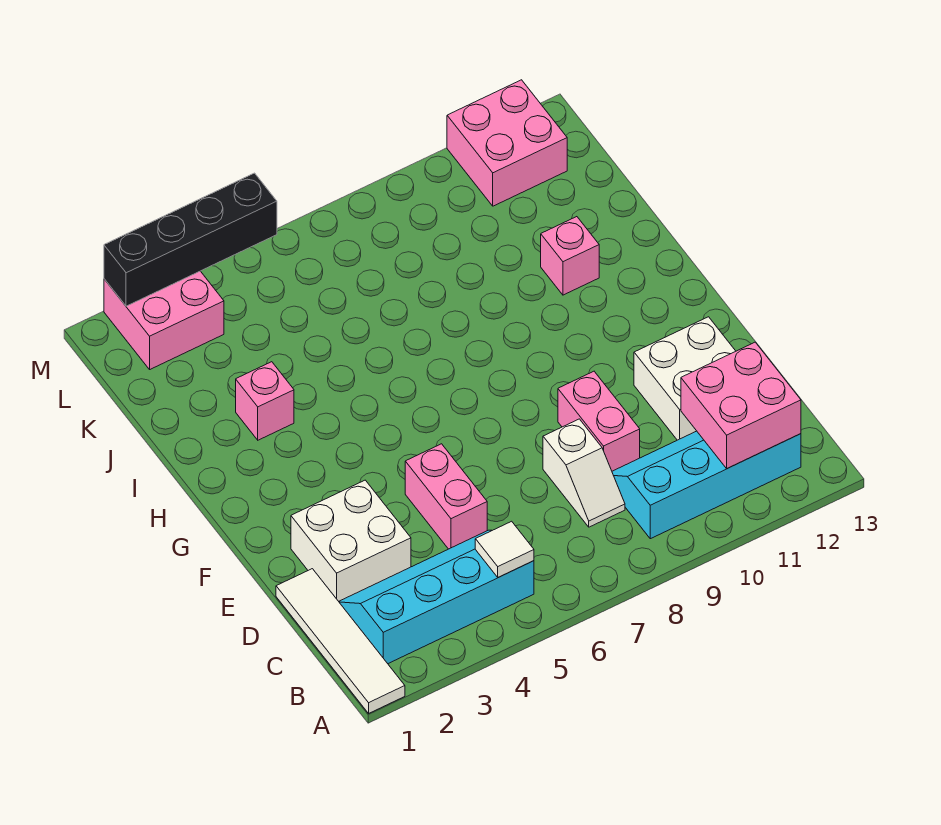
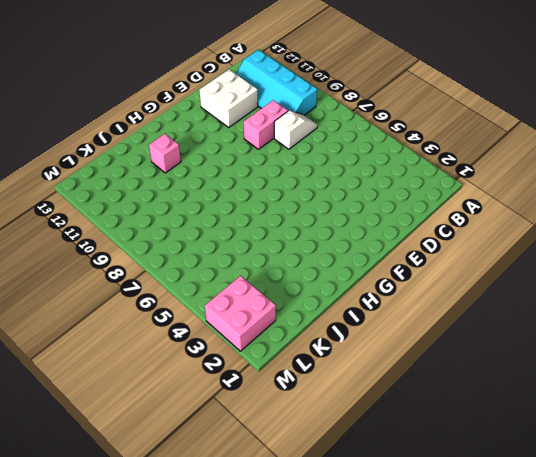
none -> white tile A1:D1 level 1
none -> cyan slope B2:C5 level 1 top B
none -> white brick D2:E3 level 1

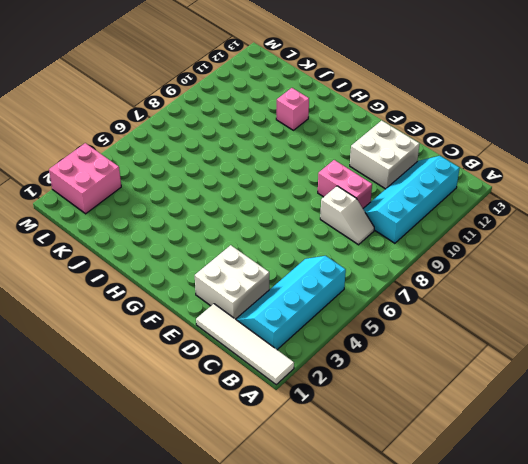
none -> pink brick D5:E5 level 1
none -> pink brick I3 level 1
none -> pink brick L11:M12 level 1

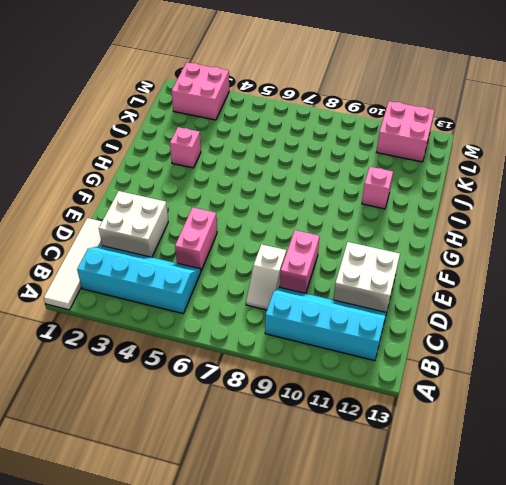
none -> white tile B5 level 2
none -> pink brick B11:C12 level 2
none -> black brick M2:M5 level 2

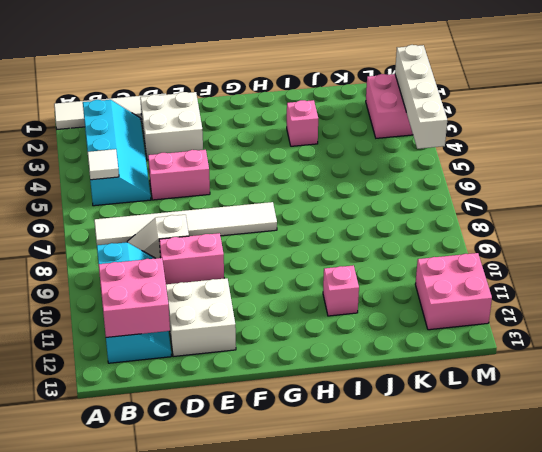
white tile B7:G7 level 1 -> none
white brick M2:M5 level 2 -> black brick M2:M5 level 2

